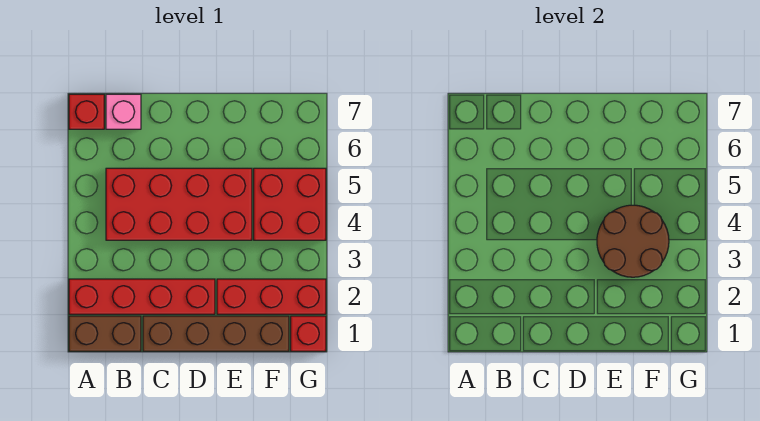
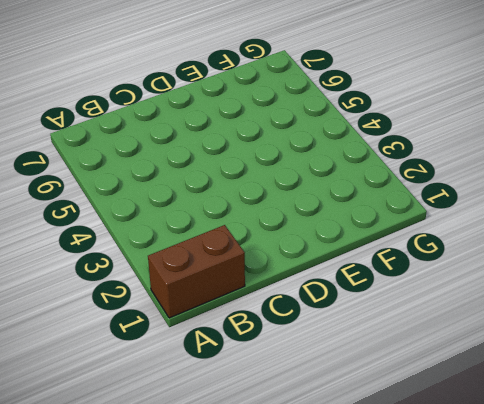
none -> red brick A2:D2 level 1
none -> red brick A7 level 1

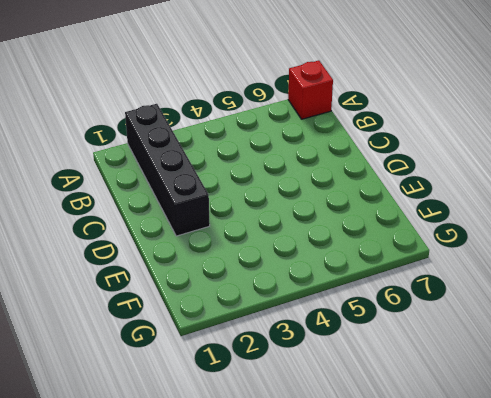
black brick A2:D2 level 1 -> red brick A2:D2 level 1
none -> brown brick A1:B1 level 1
none -> red brick B4:E5 level 1

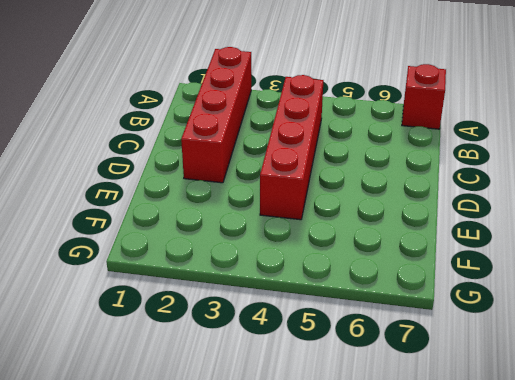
red brick B4:E4 level 1 -> red brick B4:E5 level 1
none -> brown brick A1:B1 level 1
none -> pink brick B7 level 1

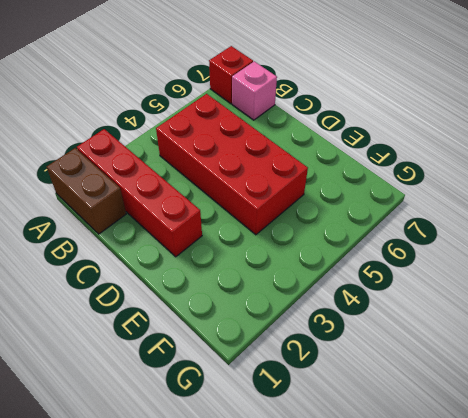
none -> brown brick C1:F1 level 1
none -> red brick E2:G2 level 1

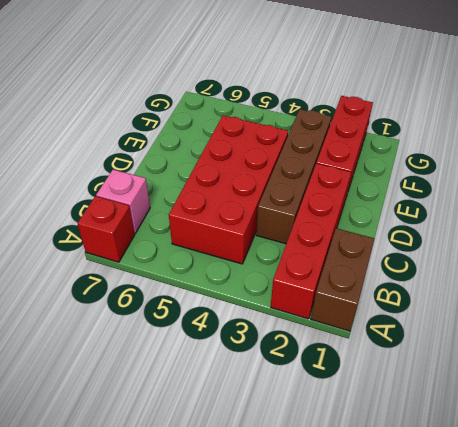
brown brick C3:F3 level 1 -> brown brick C1:F1 level 1
none -> red brick F4:G5 level 1
none -> red brick G1 level 1

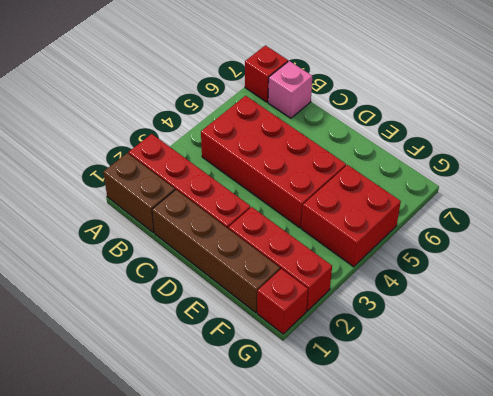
none -> brown round brick E3:F4 level 2

